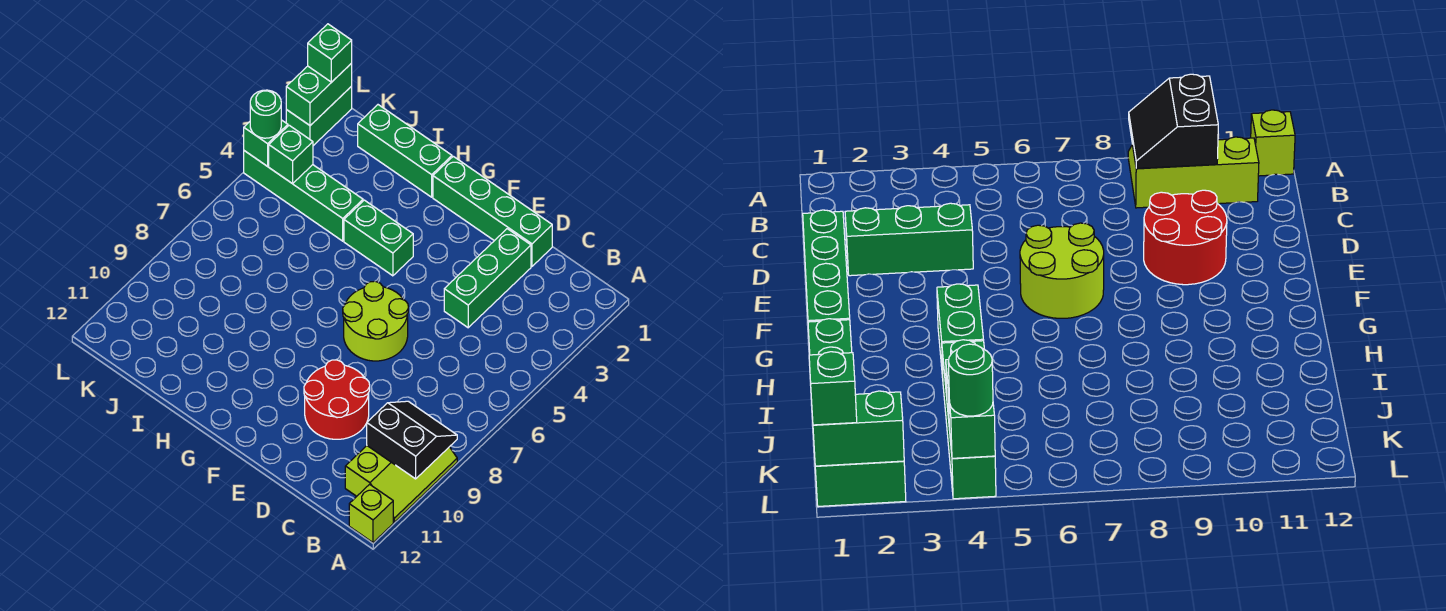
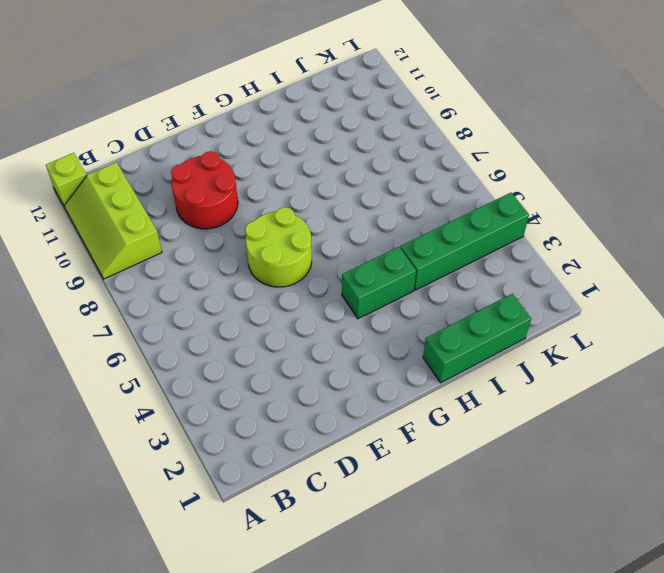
none -> green brick D1:G1 level 1
none -> green brick D2:D4 level 1
none -> green brick L1:L2 level 1

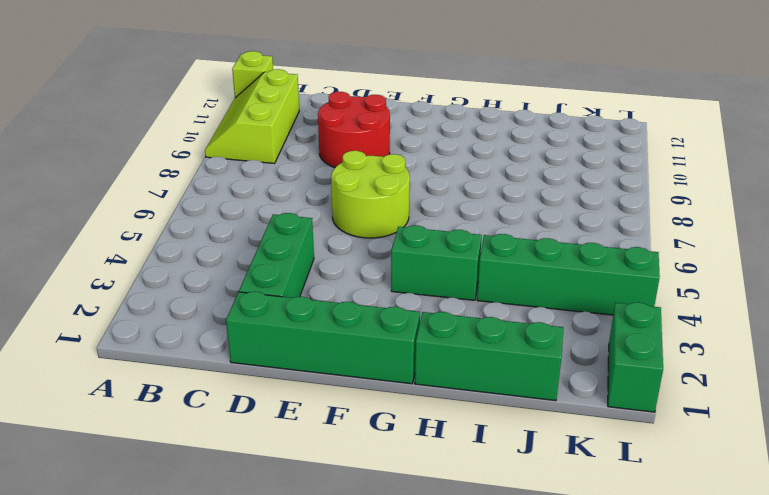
none -> black slope A9:B10 level 2 top 10
none -> green brick K4 level 2
none -> green brick L1:L2 level 2

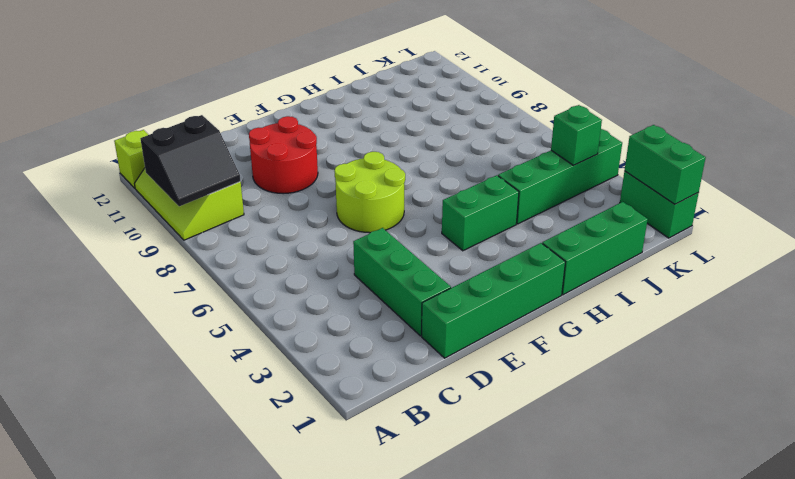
none -> green brick L4 level 2
none -> green brick L1 level 3
none -> green round brick L4 level 3

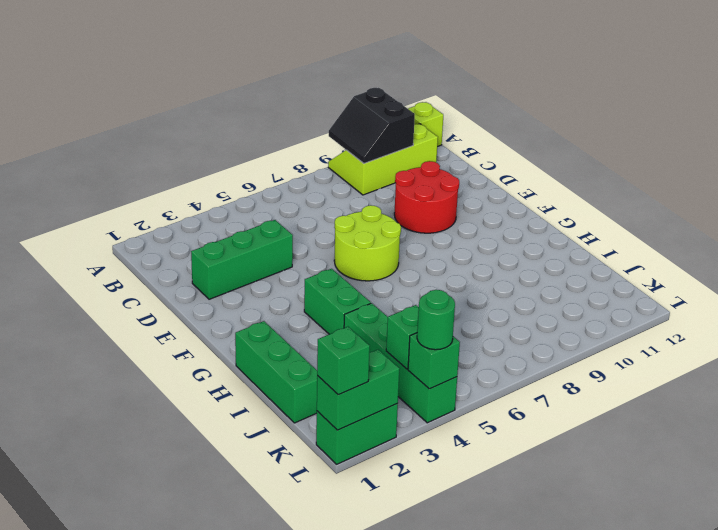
none -> green brick D1:G1 level 1

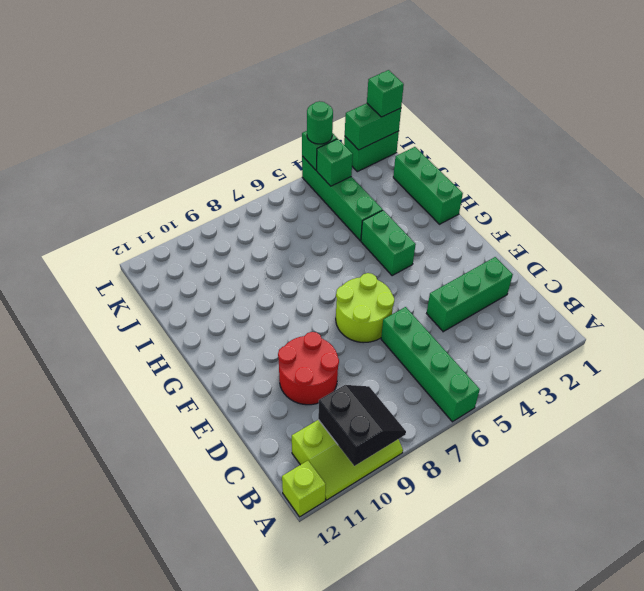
green brick A6:D6 level 1 -> green brick D1:G1 level 1

